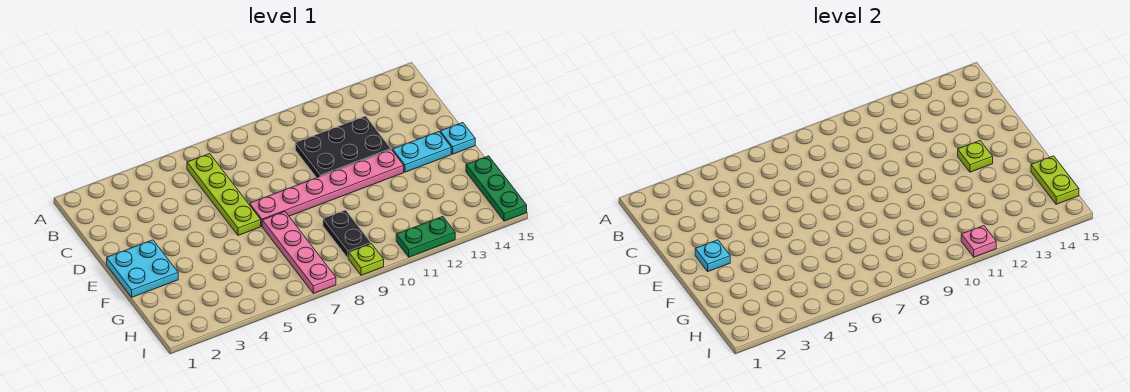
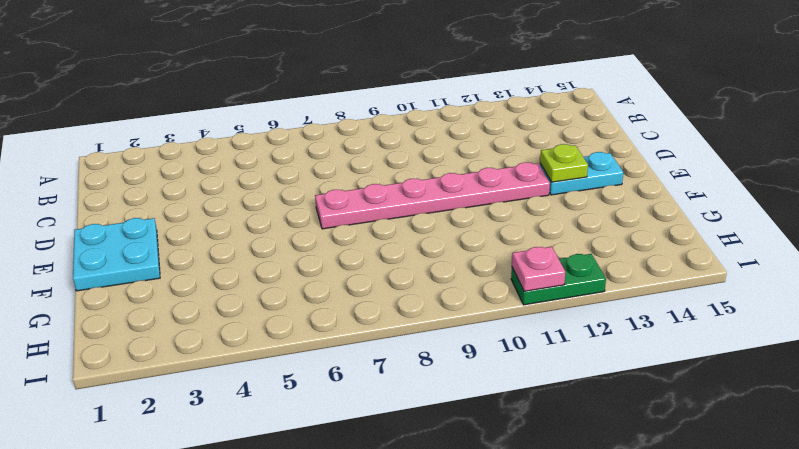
none -> lime plate B6:E6 level 1
none -> black plate C10:D12 level 1
none -> cyan plate E15 level 1

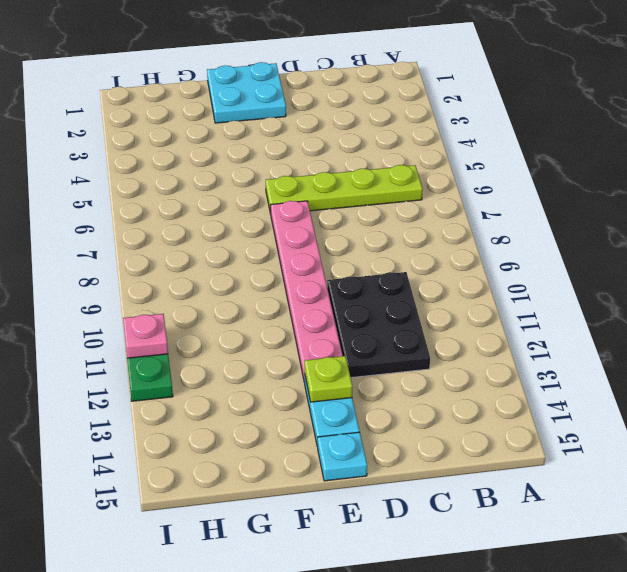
none -> pink plate F7:I7 level 1
none -> black plate G9:H9 level 1
none -> green plate G15:I15 level 1

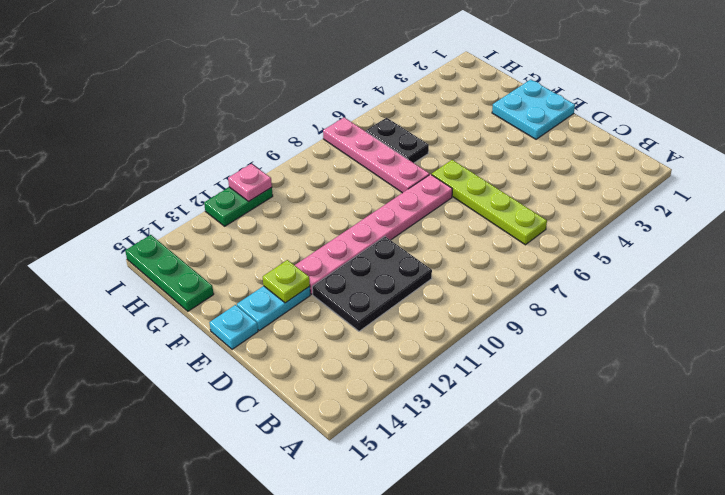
black plate G6:H6 level 1 -> black plate G9:H9 level 1
none -> lime plate I9 level 1
none -> cyan plate E2 level 2
none -> lime plate G15:H15 level 2

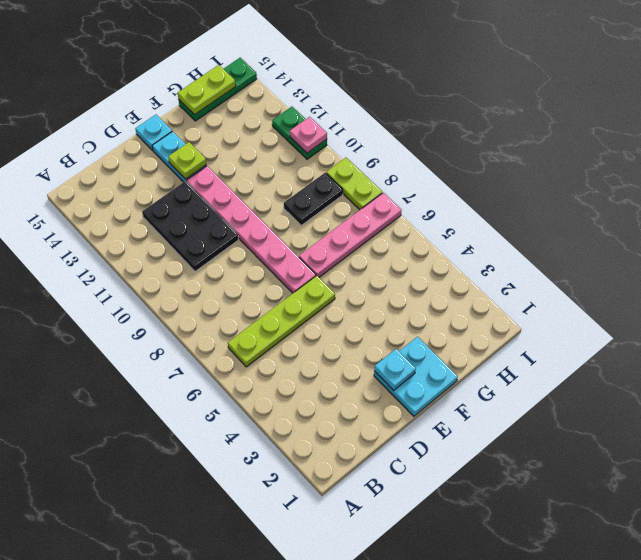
lime plate I8:I9 level 1 -> lime plate I9 level 1

